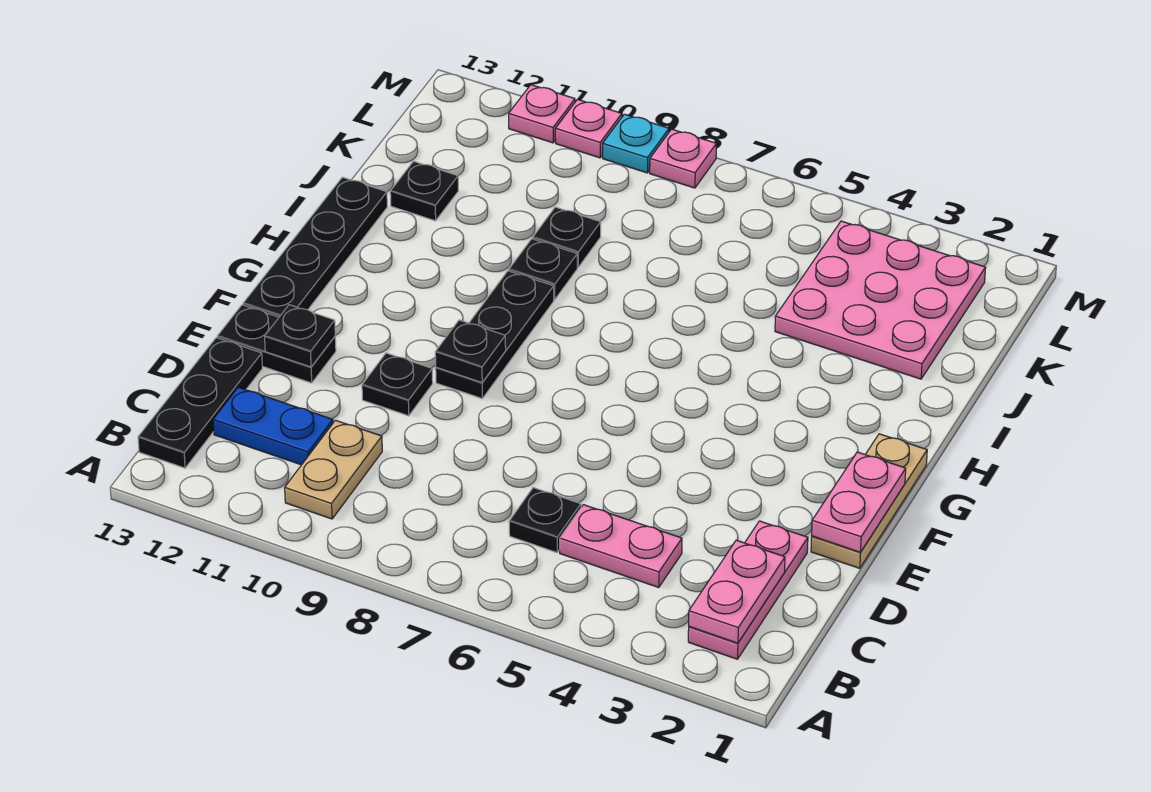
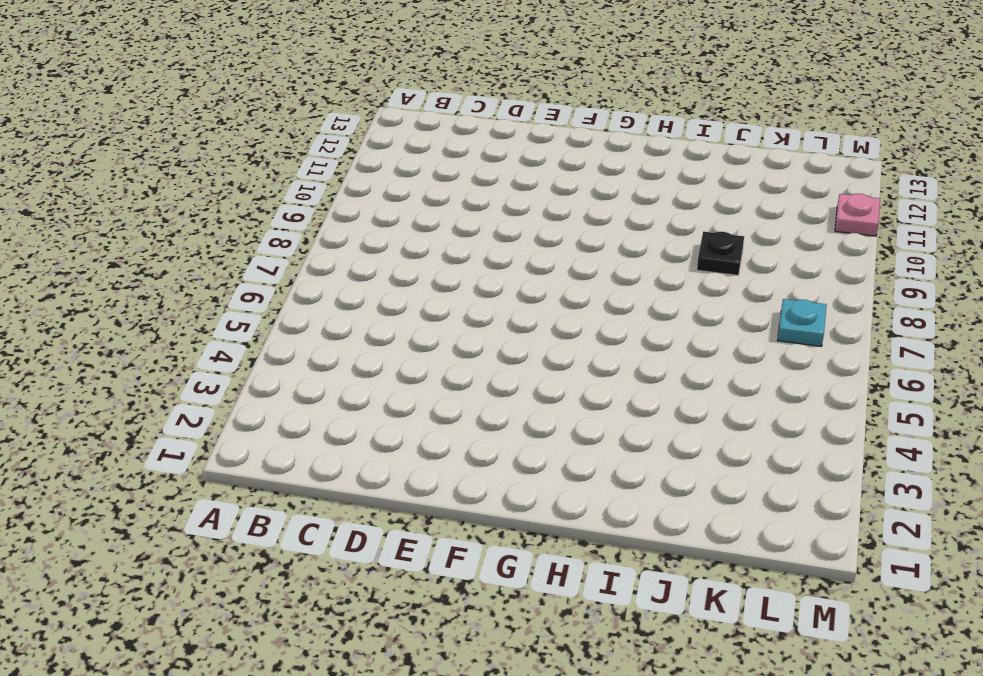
cyan plate L7 level 1 -> cyan plate M9 level 1
none -> pink plate B2:D2 level 1
none -> tan plate B10:C10 level 1
none -> black plate B13:D13 level 1

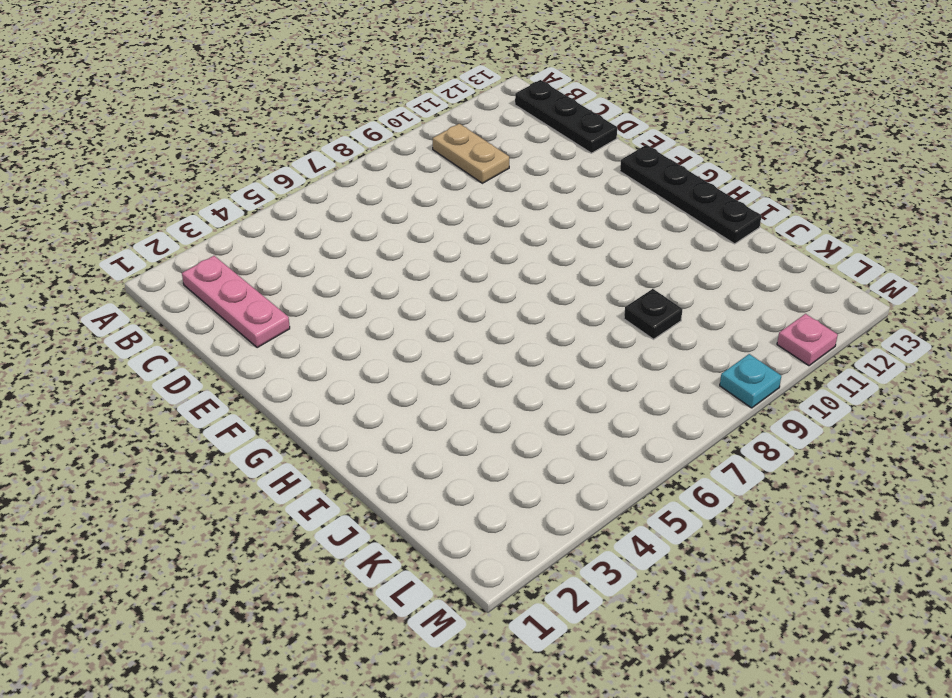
none -> pink plate C4:C5 level 1
none -> black plate C6 level 1
none -> blue plate C11:C12 level 1

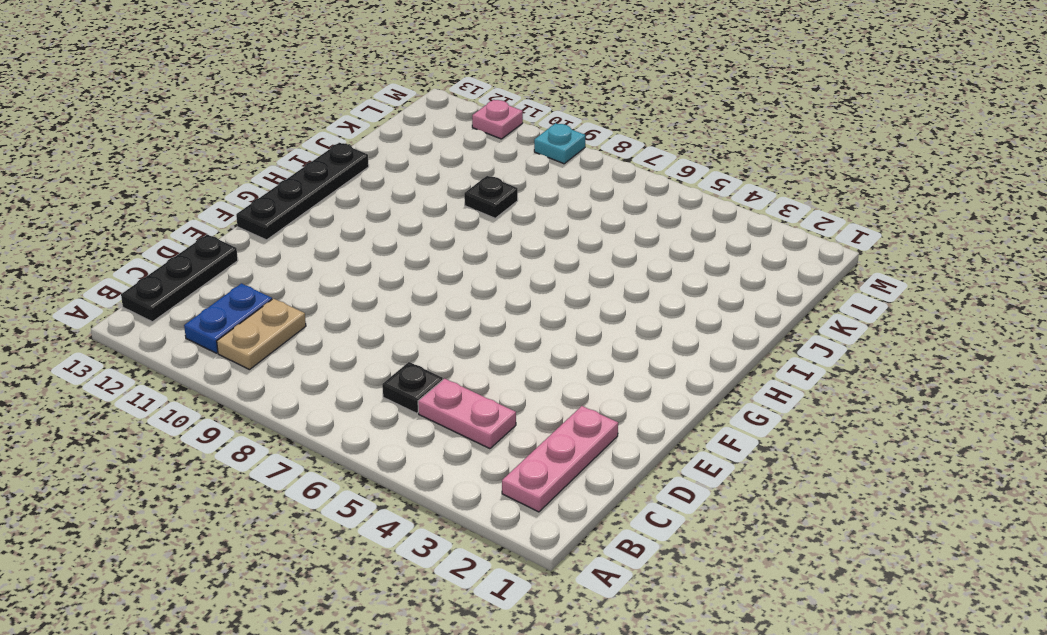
blue plate B11:C11 level 1 -> blue plate C11:C12 level 1
none -> tan plate E1:G1 level 1
none -> black plate E10 level 1
none -> black plate E12:E13 level 1

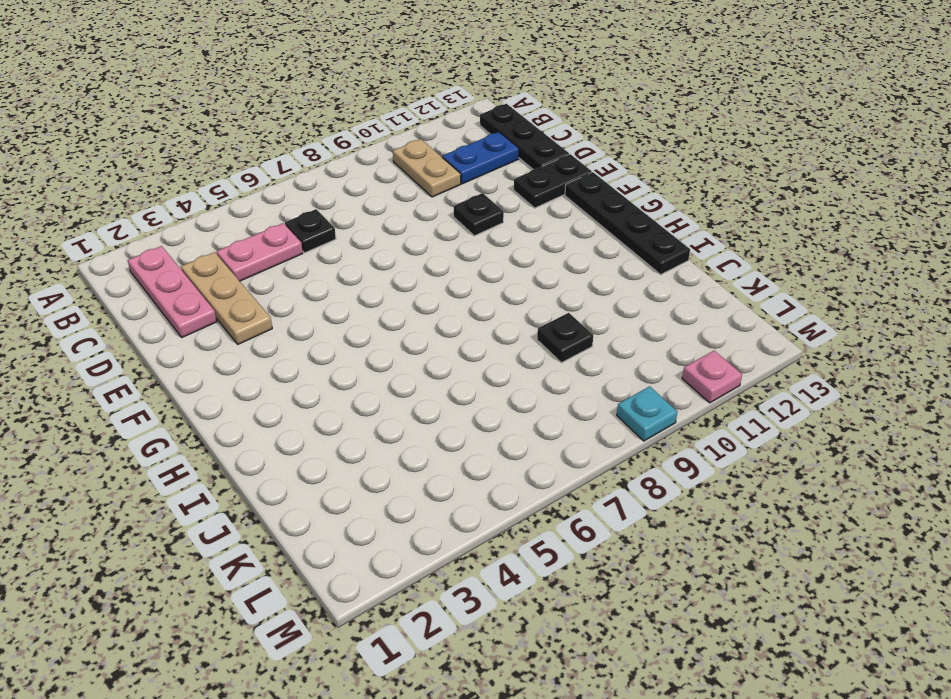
tan plate C3:E3 level 1 -> tan plate E1:G1 level 1
none -> black plate F9:H9 level 1
none -> black plate I9 level 1
none -> pink plate J2:L4 level 1

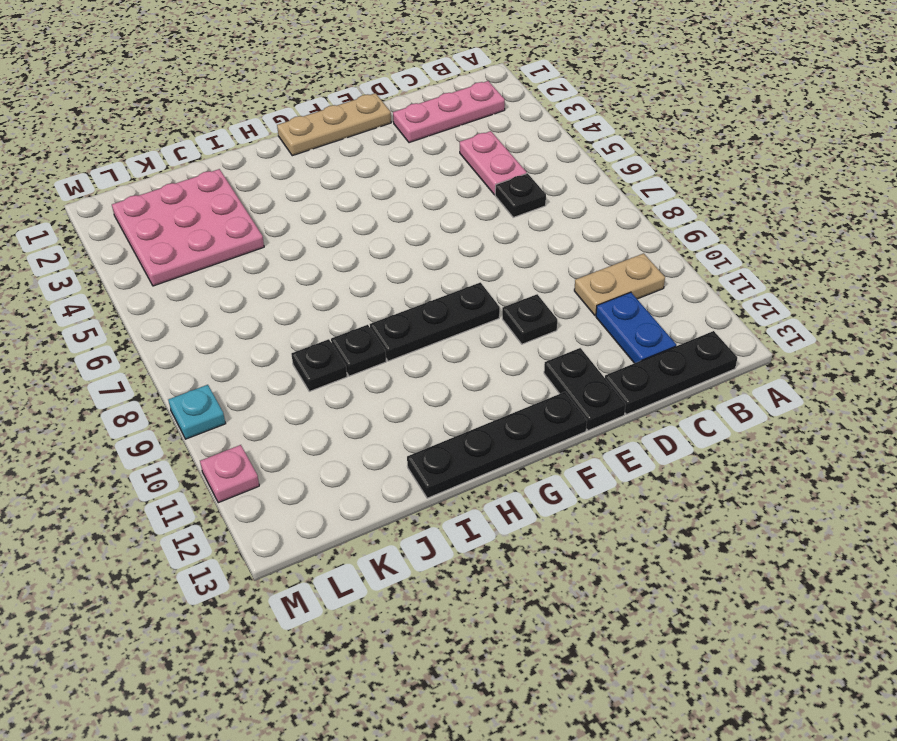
none -> black plate J12 level 1
none -> pink plate M8 level 1
none -> pink plate M10 level 1

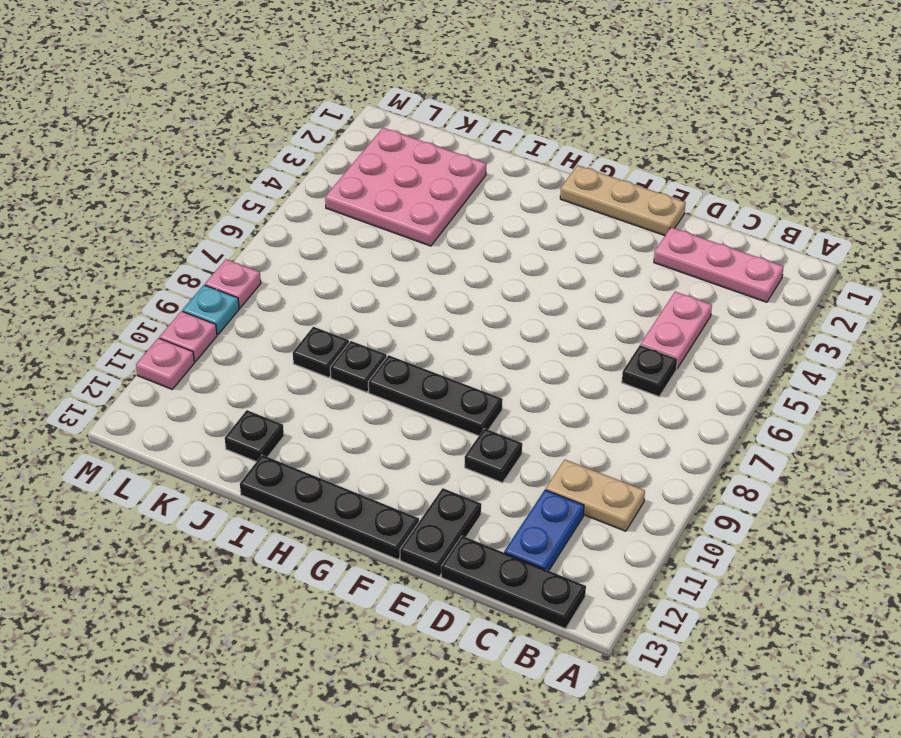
none -> pink plate B2:C2 level 2
none -> pink plate E1:F1 level 2
none -> black plate E12 level 2

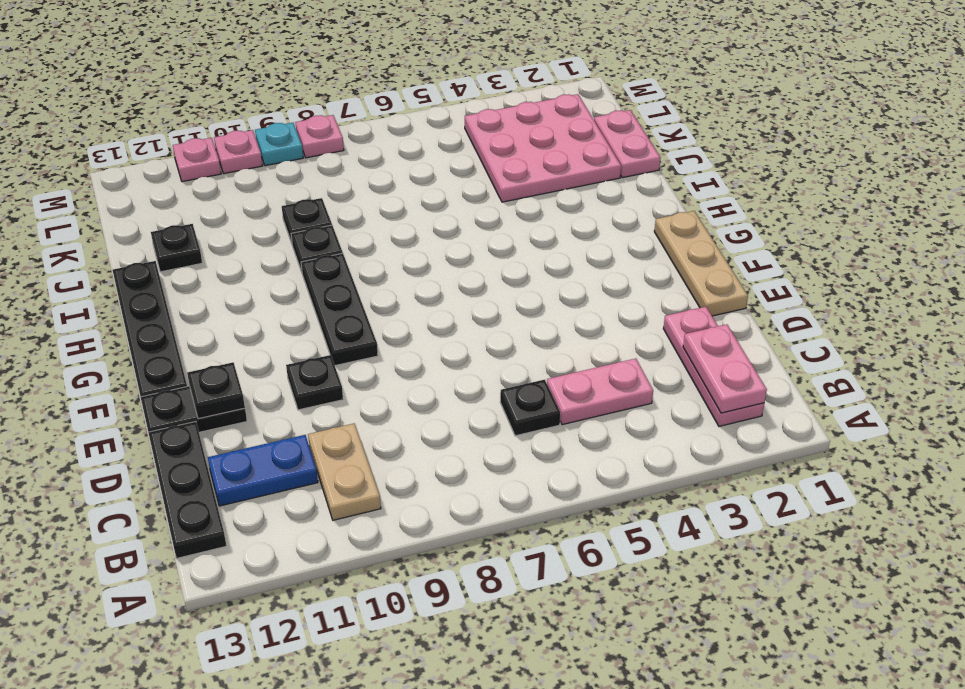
pink plate J1:K1 level 1 -> pink plate E1:F1 level 2
none -> black plate F9 level 2

